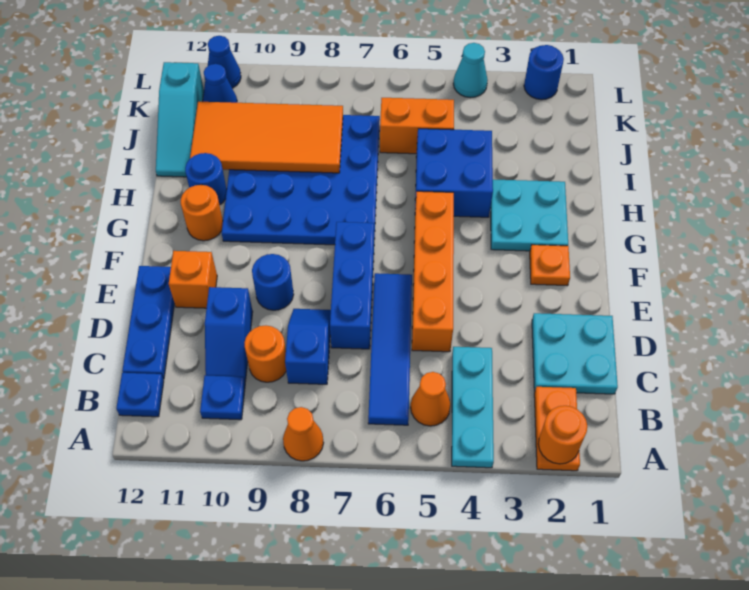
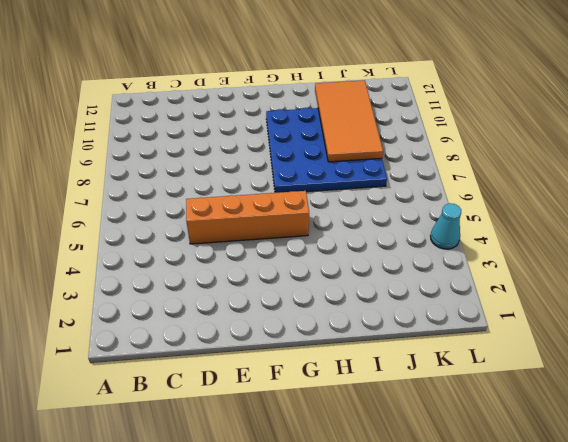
none -> orange plate A2:B2 level 1
none -> cyan plate A4:C4 level 1
none -> orange cone A8 level 1
none -> orange cone B5 level 1

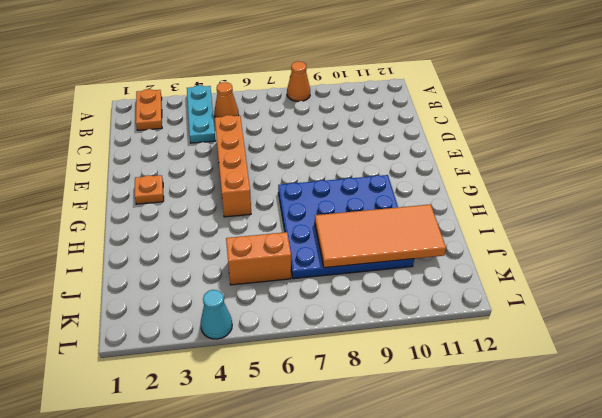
none -> blue tile B6:E6 level 1
none -> blue plate B10 level 1
none -> blue plate B12 level 1
none -> cyan plate C1:D2 level 1

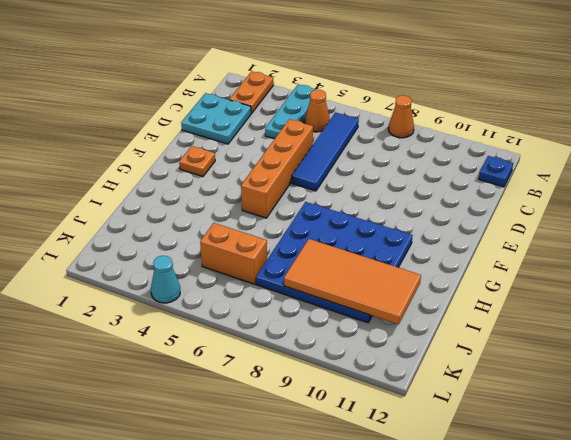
none -> blue plate B10 level 1
none -> blue slope C8:D8 level 1 top C
none -> orange round brick C9 level 1
none -> blue slope C10:D10 level 1 top D

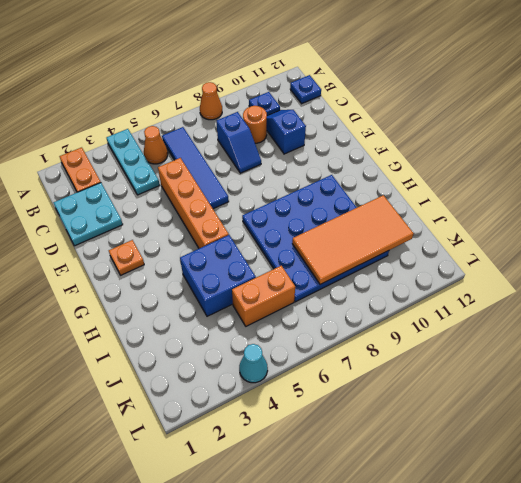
none -> blue plate C12:E12 level 1
none -> blue brick D7:F7 level 1
none -> blue round brick E9 level 1
none -> orange brick E11 level 1

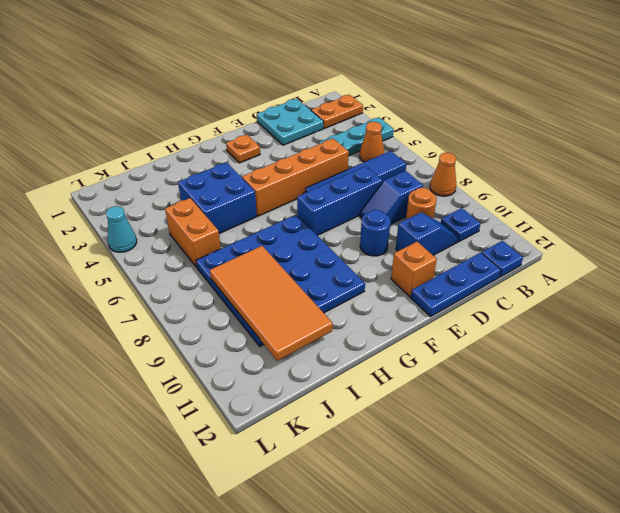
none -> cyan plate G2:H3 level 1
none -> orange round brick G11 level 1
none -> blue round brick H11 level 1
none -> cyan slope I12:K12 level 1 top K

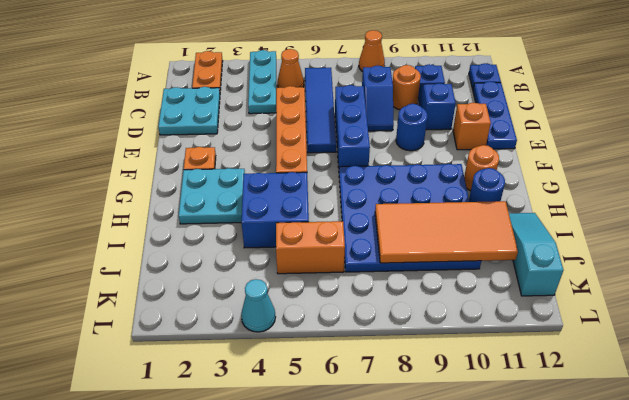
none -> blue cone K11 level 1
none -> blue round brick L2 level 1
none -> blue cone L11 level 1
none -> orange round brick A2 level 2

